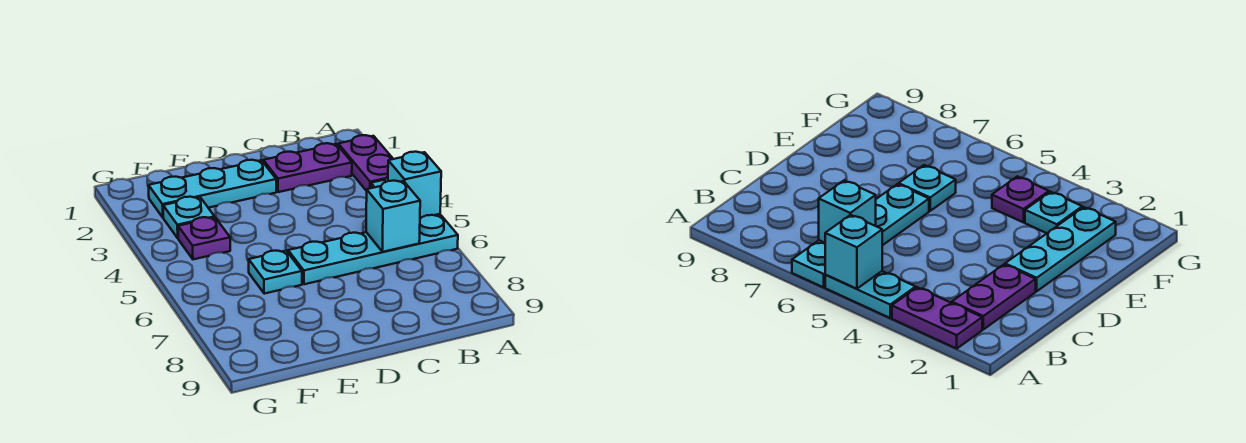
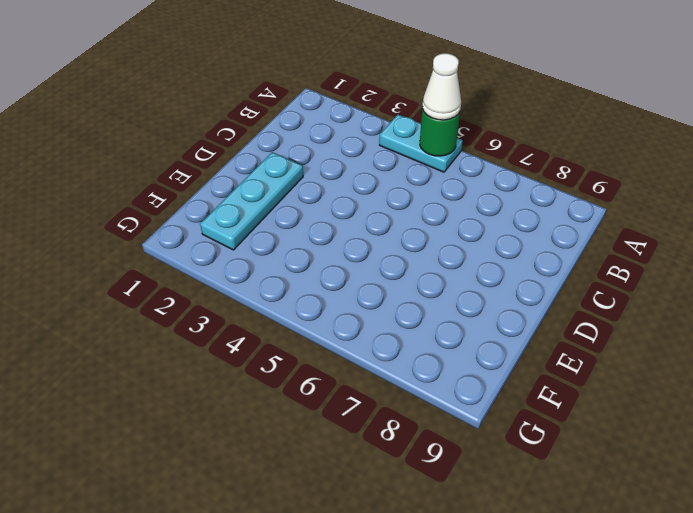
green round brick A5 level 2 -> cyan brick A5 level 2
white cone A5 level 3 -> none
none -> purple plate A2:A3 level 1
none -> cyan plate A6:D6 level 1

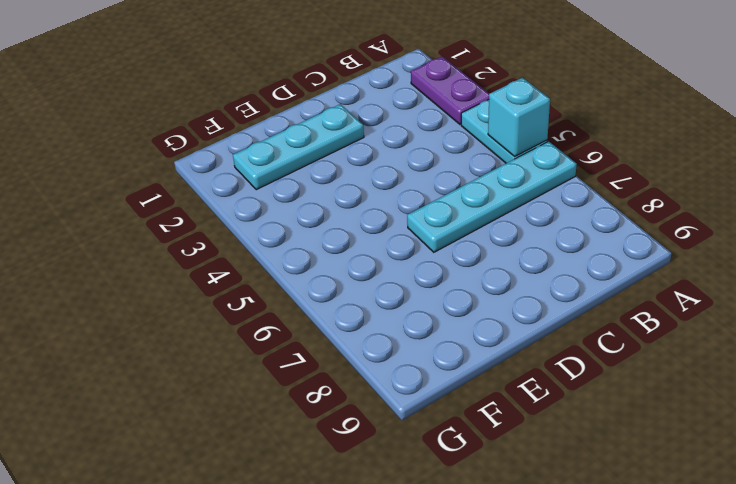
none -> purple plate B2:C2 level 1
none -> cyan plate E6 level 1

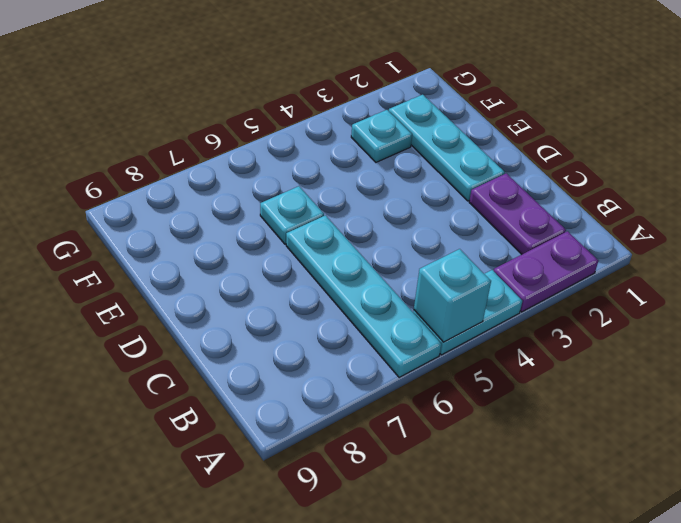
none -> purple plate F4 level 1
none -> cyan brick B6 level 2

